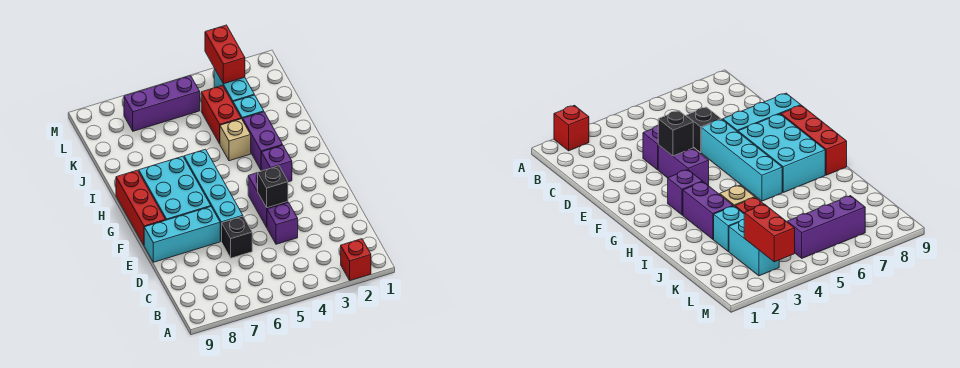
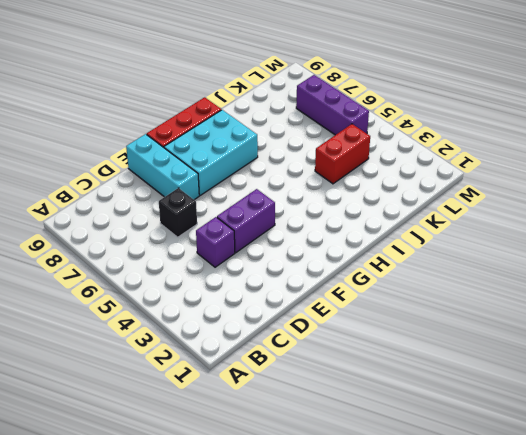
none -> red brick A2 level 1
none -> cyan brick E6:H6 level 1
none -> purple brick G3 level 1

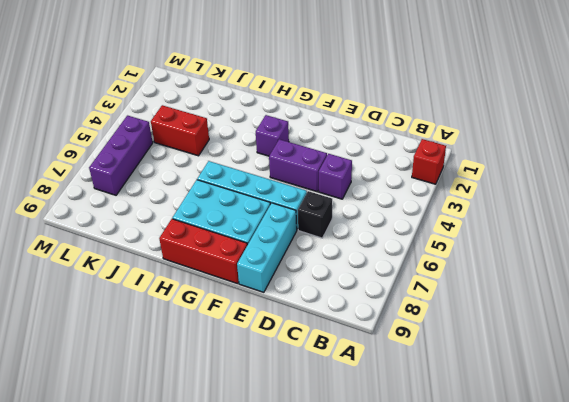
none -> purple brick H3:I3 level 1
none -> tan brick I4 level 1
none -> cyan brick J3 level 1

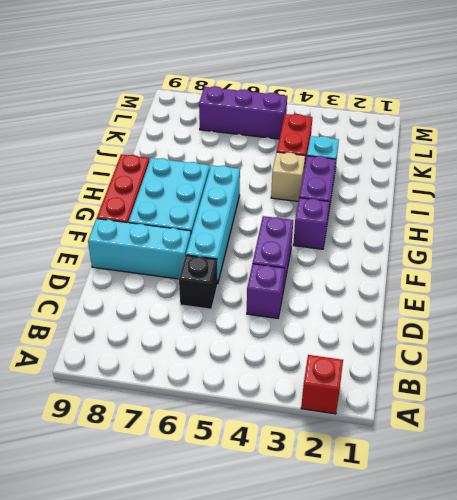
none -> cyan brick K3:L3 level 1
none -> black brick E4 level 2
none -> red brick L3:M3 level 2

